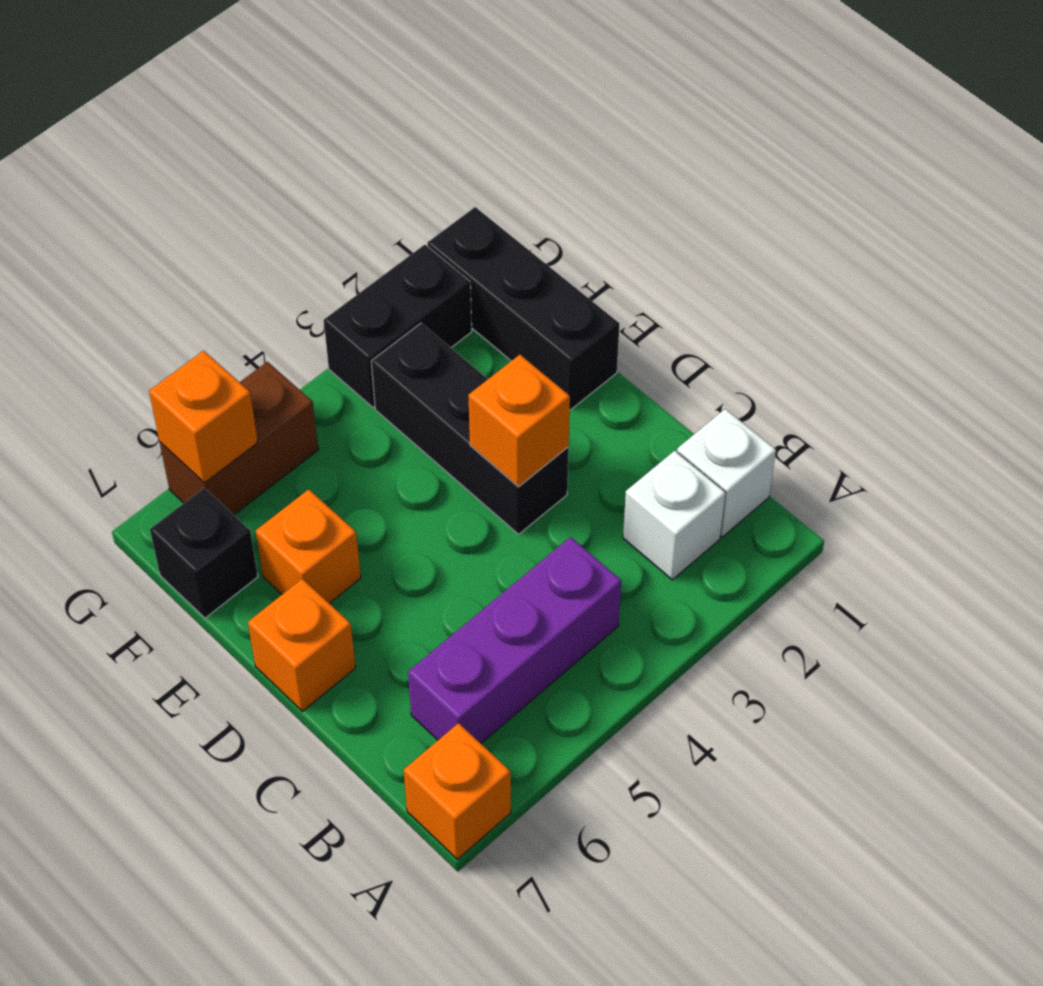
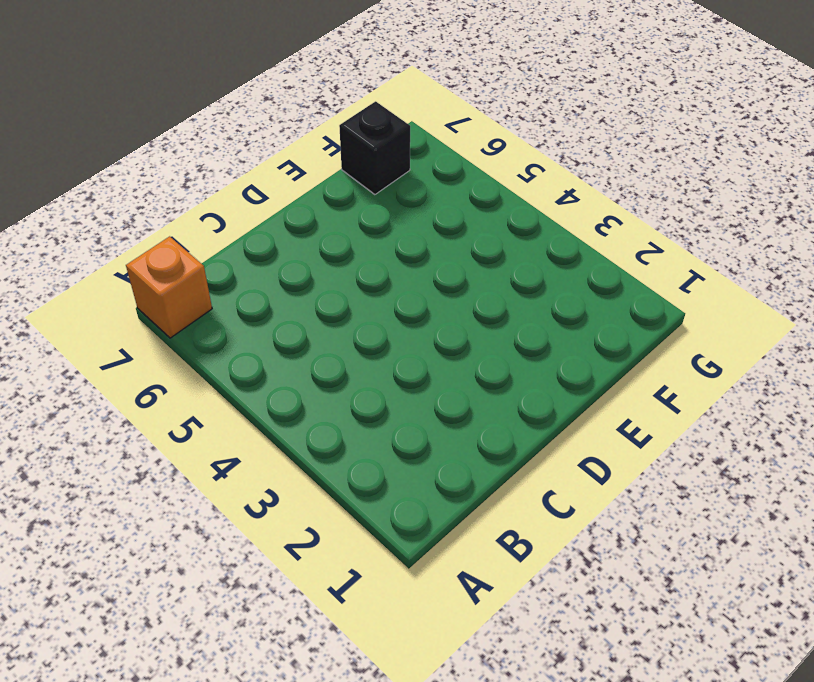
none -> white brick B1 level 1
none -> white brick B2 level 1
none -> purple brick B4:B6 level 1

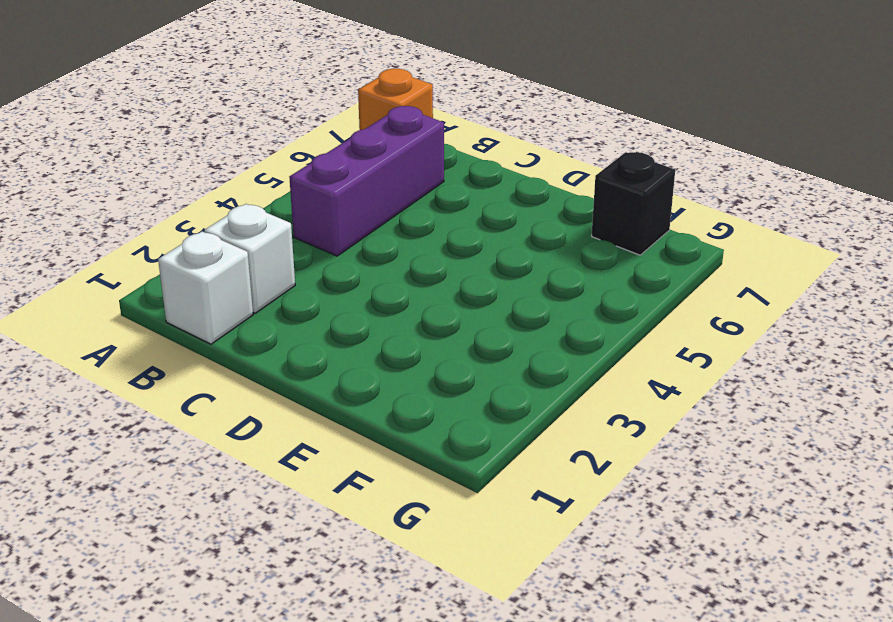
none -> black brick D3:F3 level 1
none -> orange brick D7 level 1
none -> black brick E1:G1 level 1

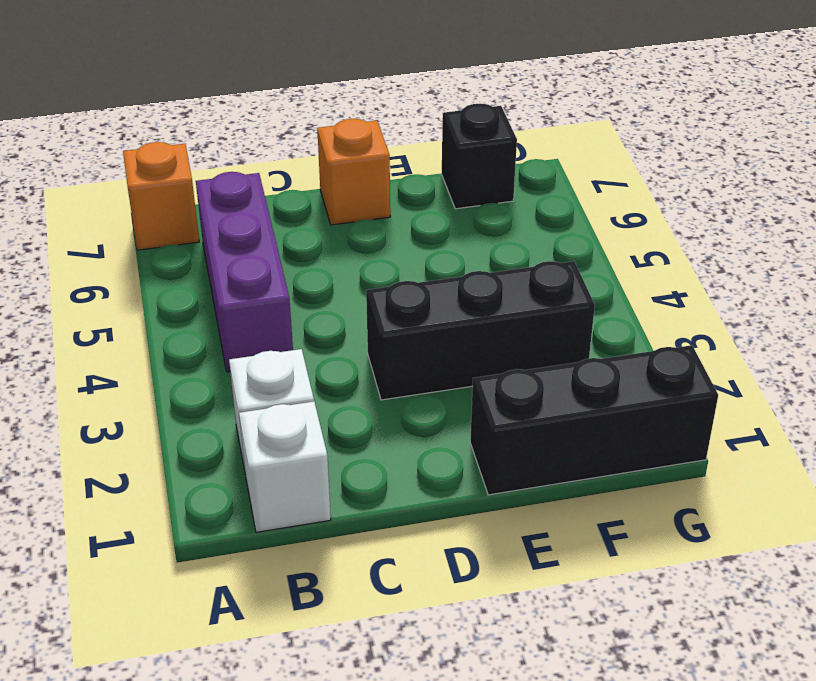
none -> orange brick E6 level 1
none -> black brick G2:G3 level 1
none -> brown brick G5:G6 level 1

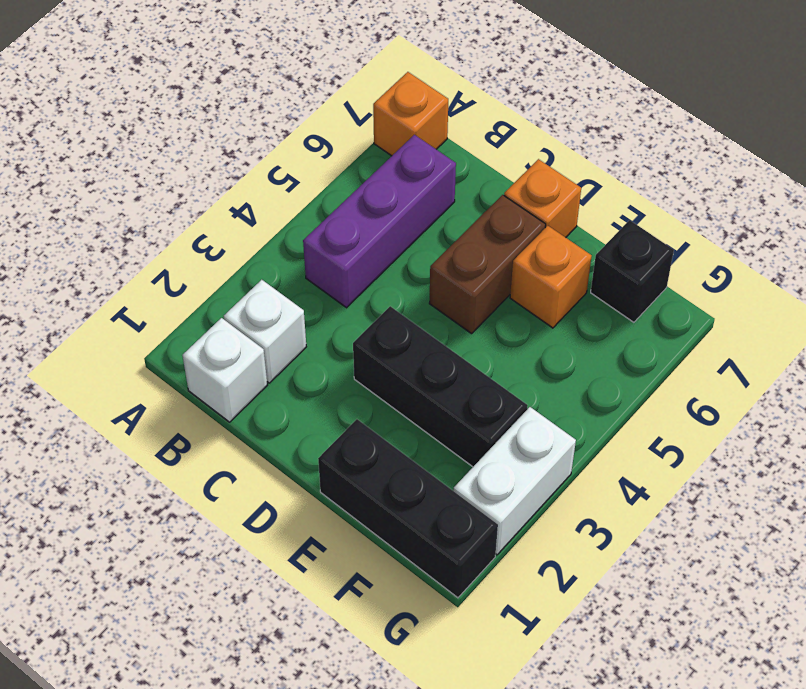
brown brick D5:D6 level 1 -> brown brick G5:G6 level 1
white brick G2:G3 level 1 -> black brick G2:G3 level 1
none -> orange brick D3 level 2
none -> orange brick G6 level 2

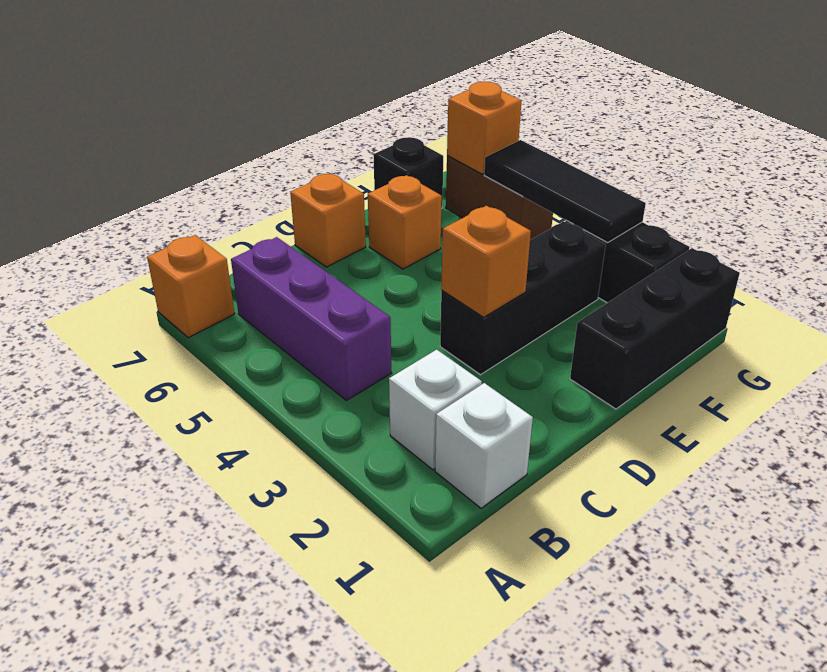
black tile G3:G5 level 2 -> none

